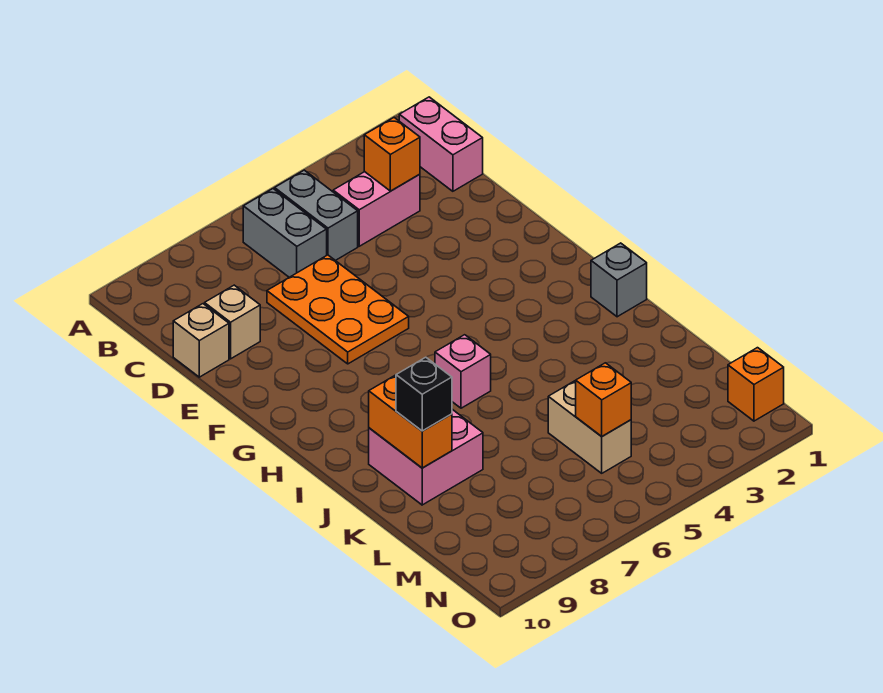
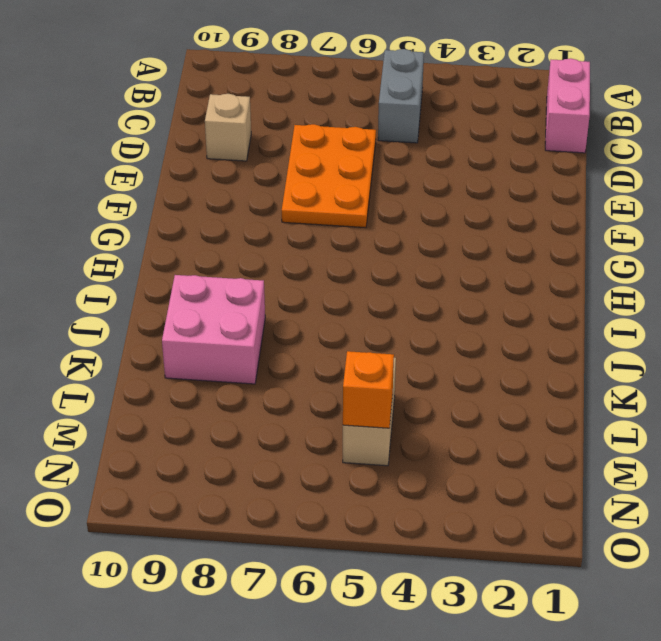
none -> grey brick B6:C6 level 1
none -> pink brick C3:C4 level 1
none -> tan brick D10 level 1

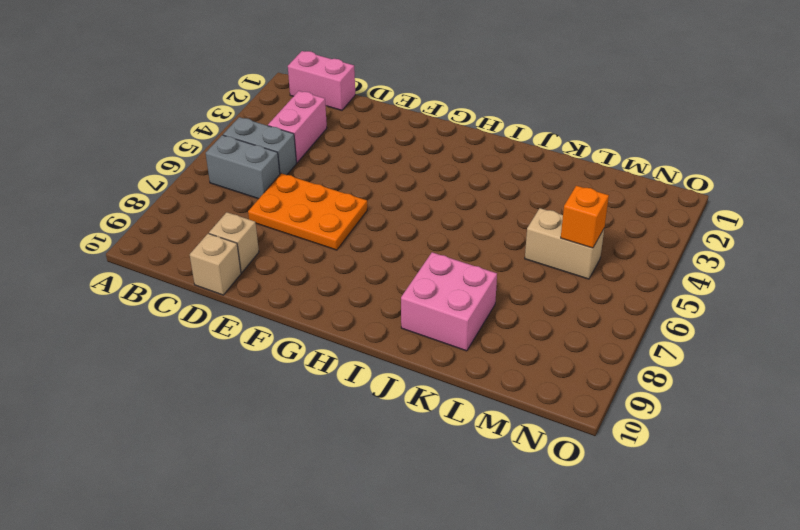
none -> grey brick I1 level 1
none -> pink brick I6 level 1
none -> orange brick N1 level 1

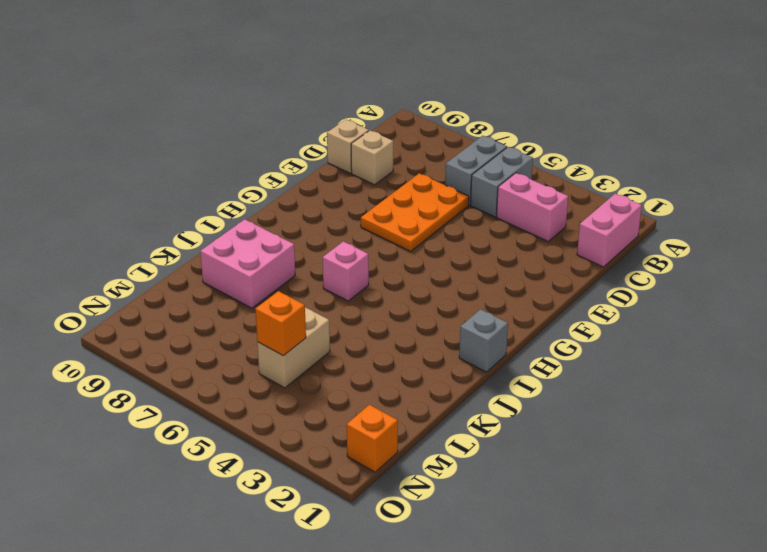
none -> orange brick C3 level 2
none -> orange brick J9:K9 level 2
none -> black brick K9 level 3

